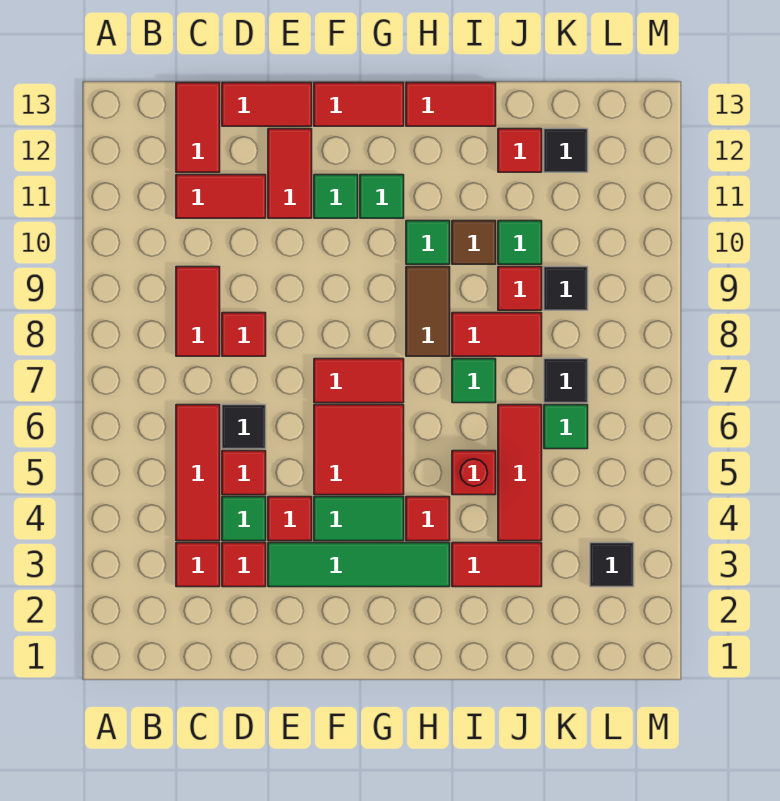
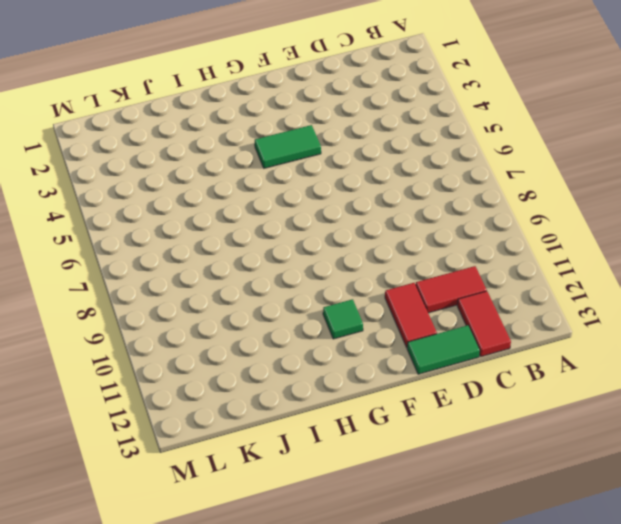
green tile D13:E13 level 1 -> red tile D13:E13 level 1
none -> red tile C3 level 1
none -> red tile C4:C6 level 1
none -> red tile C8:C9 level 1
none -> red tile D3 level 1

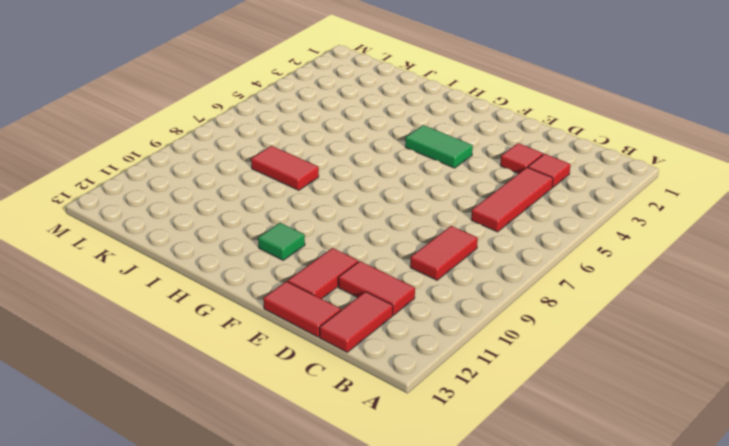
none -> green tile D4 level 1
none -> red tile D5 level 1
none -> black tile D6 level 1
none -> red tile D8 level 1

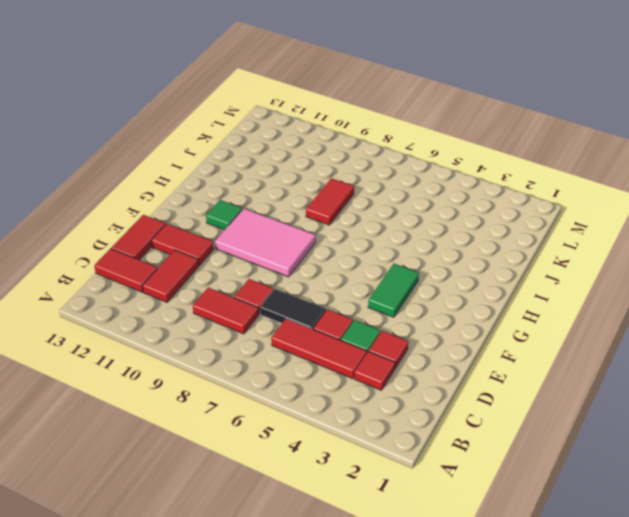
black tile D6:D7 level 1 -> black tile D6 level 1
pink tile F8:G10 level 1 -> none
none -> green tile E3:H3 level 1
none -> red tile E4 level 1
none -> red tile F5:G6 level 1
none -> red tile F7:G7 level 1

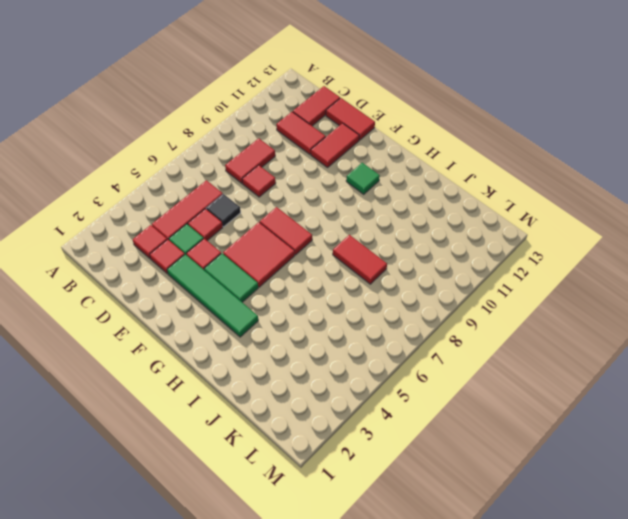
none -> green tile F11 level 1
none -> red tile F13:G13 level 1
none -> red tile H4 level 1
none -> brown tile H8:H9 level 1

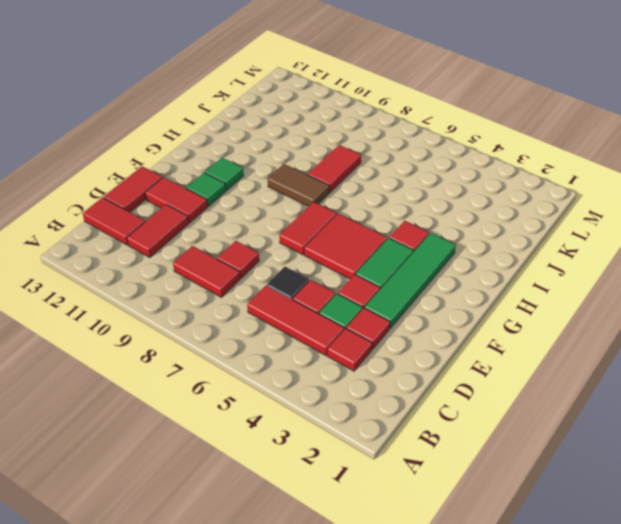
none -> red tile F13:G13 level 1
none -> green tile H10 level 1
none -> red tile H13:I13 level 1
none -> red tile I3:J3 level 1

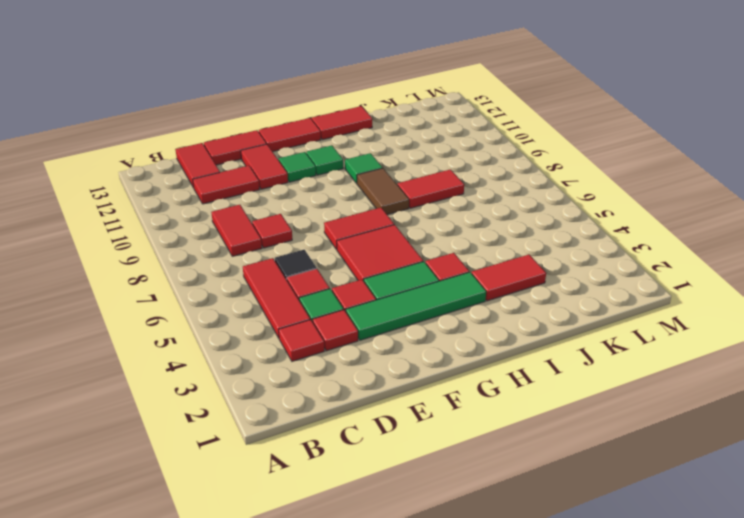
none -> red brick I5 level 1
none -> green tile I7 level 1
none -> brown tile I10 level 1
none -> red tile J4:J6 level 1

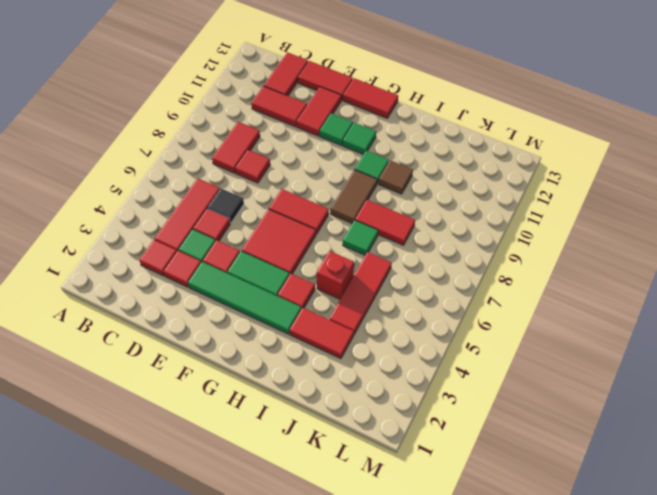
none -> red tile H13:I13 level 1
none -> red tile J9 level 1
none -> green tile J10 level 1
none -> red tile J12 level 1

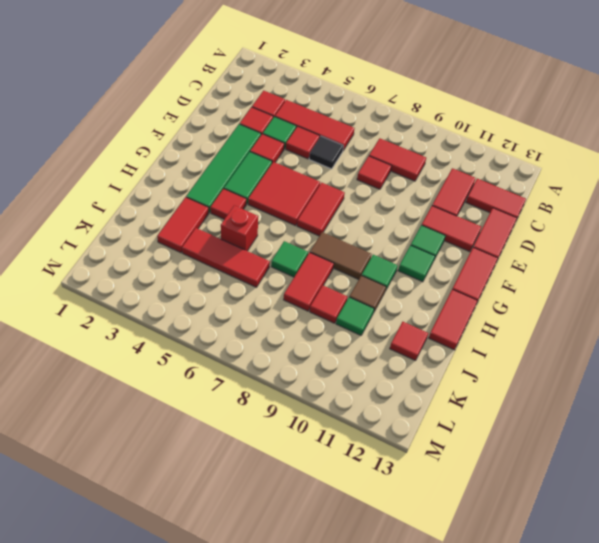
none -> green tile K6 level 1
none -> black tile K7 level 1
none -> black tile K9 level 1
none -> black tile K12 level 1

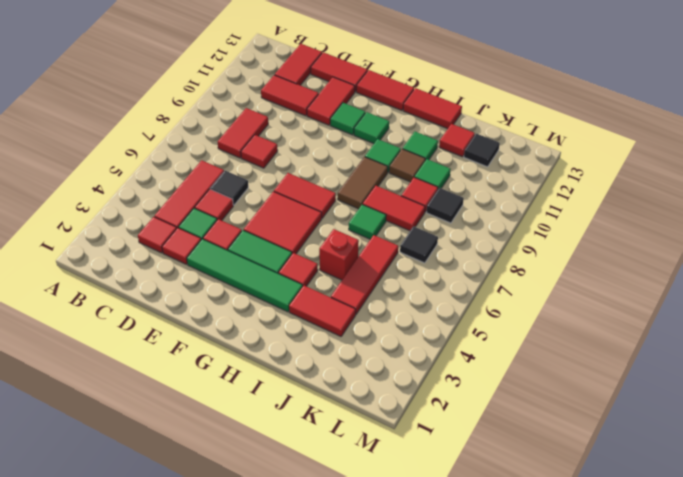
green tile I11 level 1 -> green tile K6 level 1
none -> black tile L3 level 1

